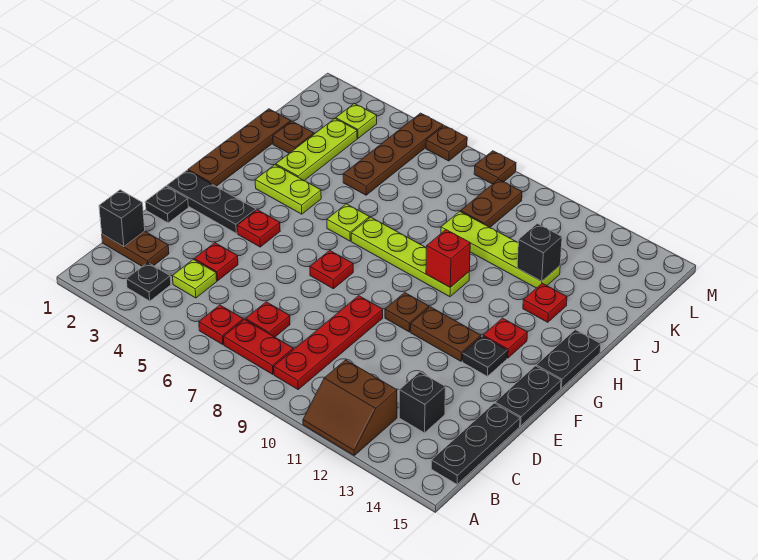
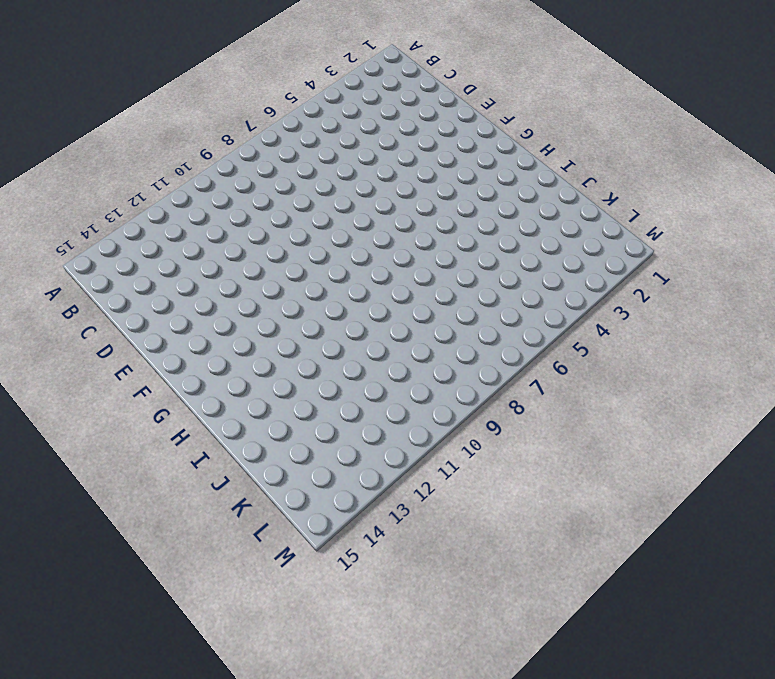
none -> brown slope A11:B12 level 1 top B
none -> black plate B3 level 1
none -> red plate B6 level 1
none -> red plate B7:B8 level 1

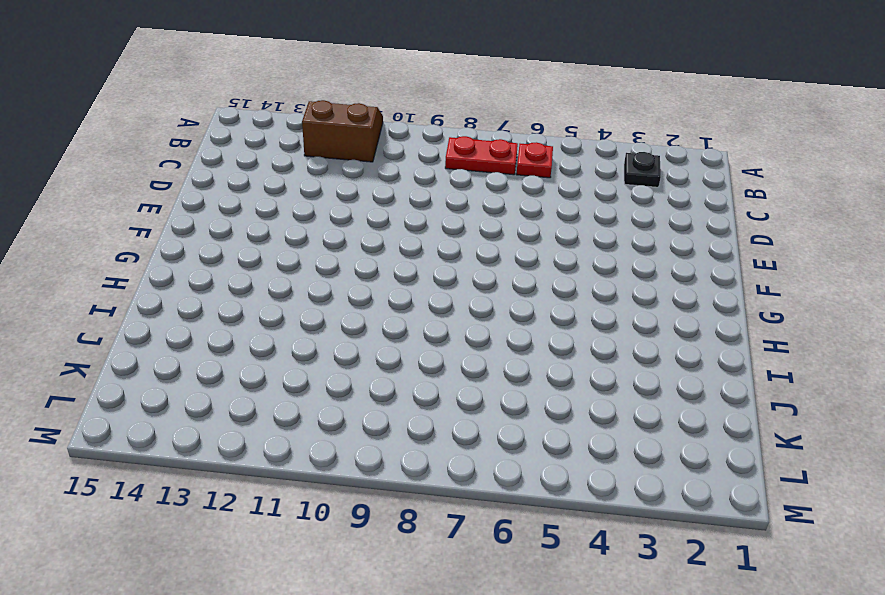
none -> red plate B9:E9 level 1
none -> black plate B15:D15 level 1
none -> brown plate C1:C2 level 1
none -> lime plate C4 level 1

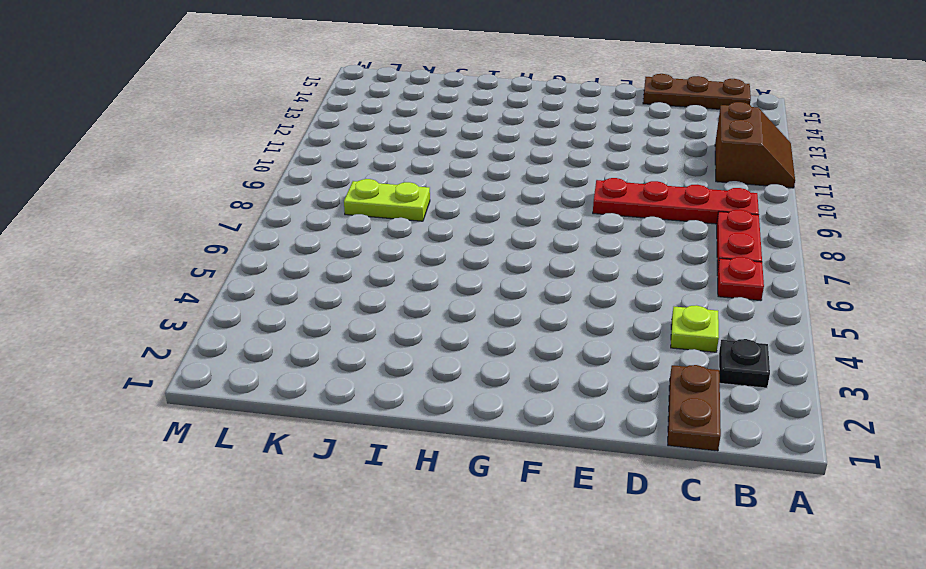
brown plate B15:D15 level 1 -> black plate B15:D15 level 1
lime plate J8:K8 level 1 -> lime plate H3:H4 level 1
none -> red plate C7 level 1
none -> black brick C13 level 1
none -> red plate D4 level 1
none -> black plate E1 level 1

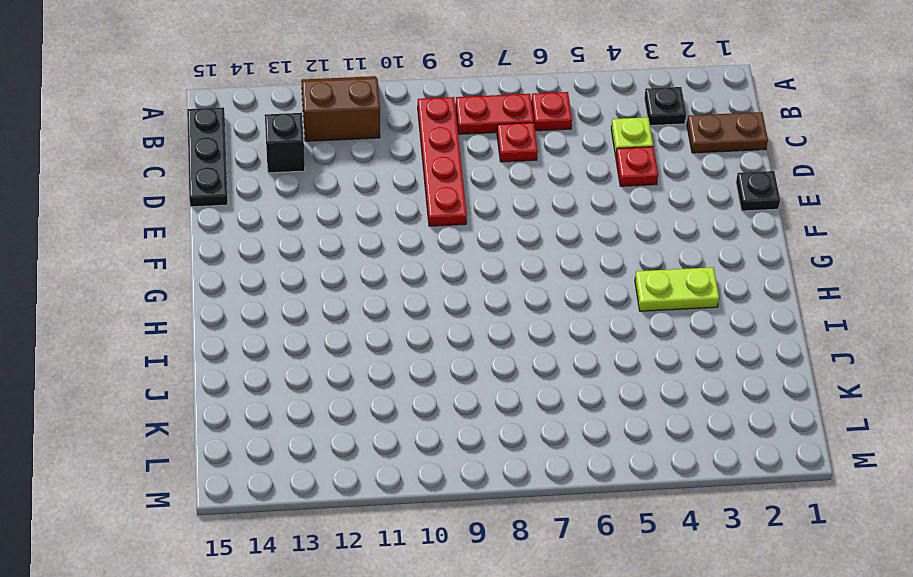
none -> black plate E15:F15 level 1
none -> black plate F1:F3 level 1
none -> red plate F4 level 1
none -> red plate F7 level 1

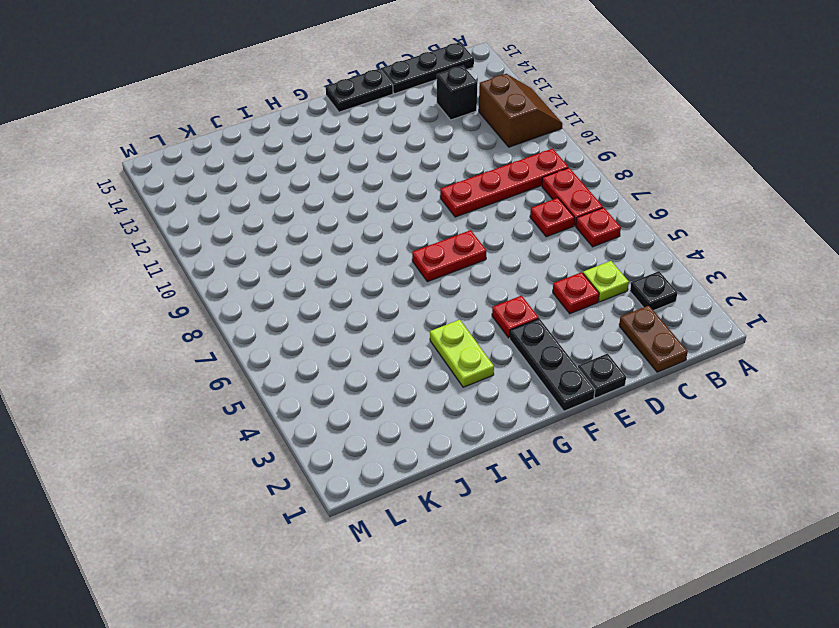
red plate F7:G7 level 1 -> red plate F7 level 1
none -> brown plate F10 level 1
none -> brown plate F11:F12 level 1
none -> black plate F13 level 1
none -> brown plate G1:J1 level 1

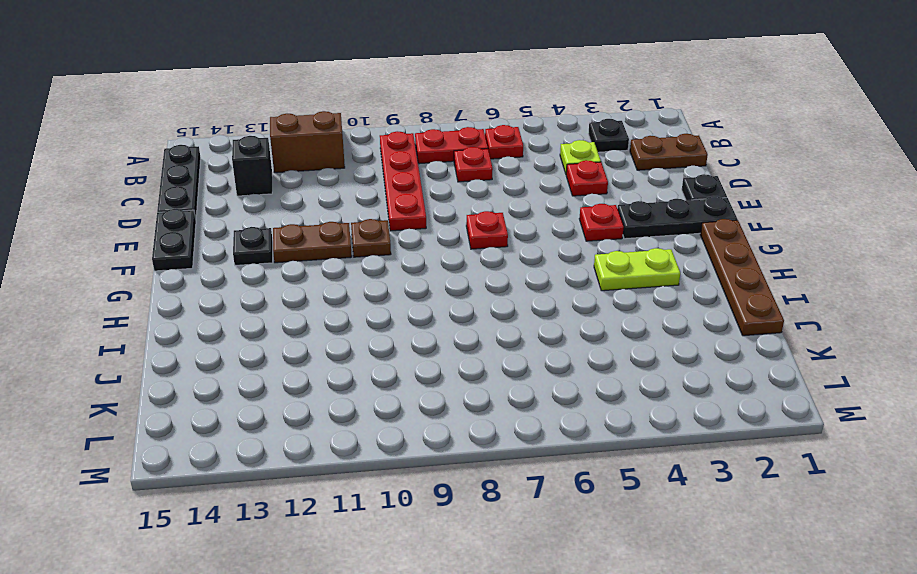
none -> red plate G13 level 1
none -> black plate G15:H15 level 1
none -> lime plate H6 level 1
none -> lime plate H7:H10 level 1

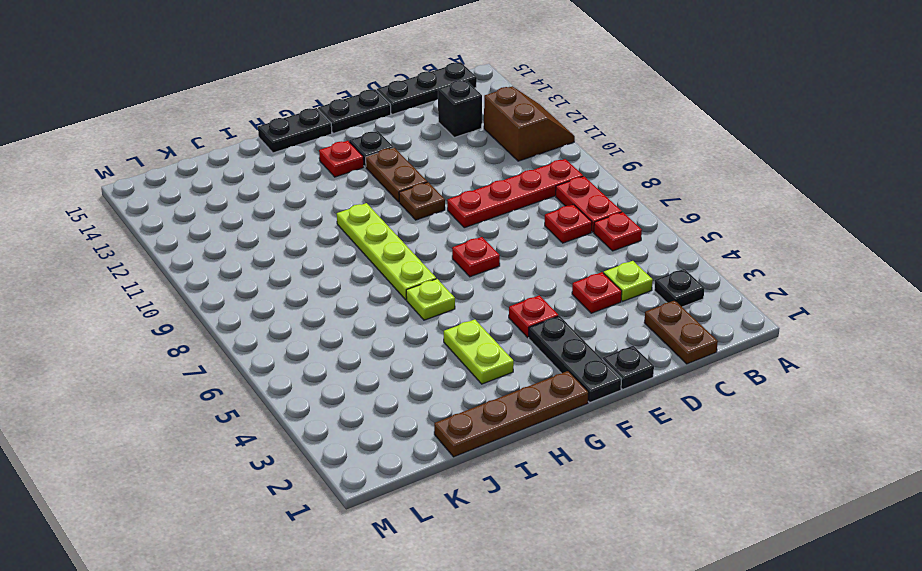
none -> lime plate I3:K3 level 1
none -> red plate I13 level 1
none -> brown plate J2 level 1
none -> brown plate J5:M5 level 1

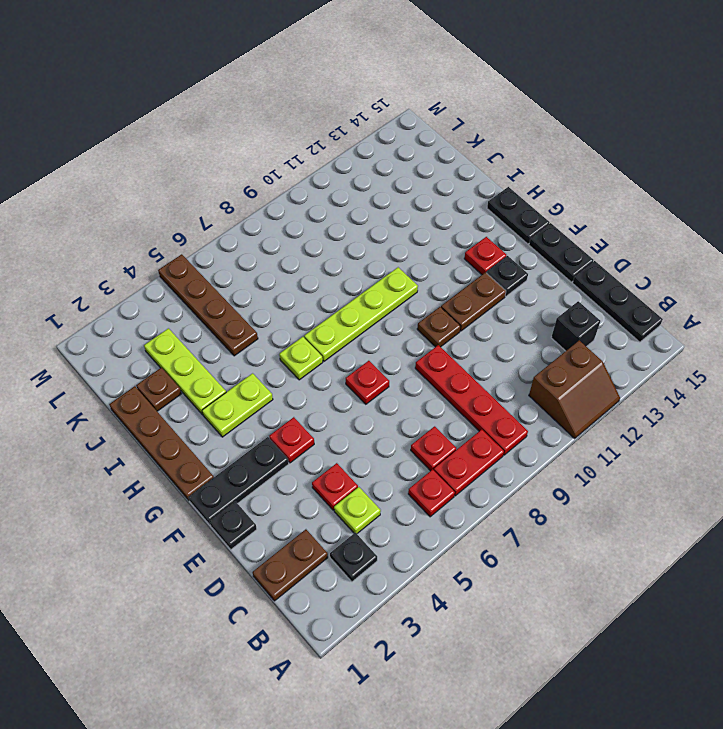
none -> red plate I13 level 1
none -> lime plate J9:J12 level 1
none -> brown plate K9:L9 level 1
none -> lime plate L3 level 1

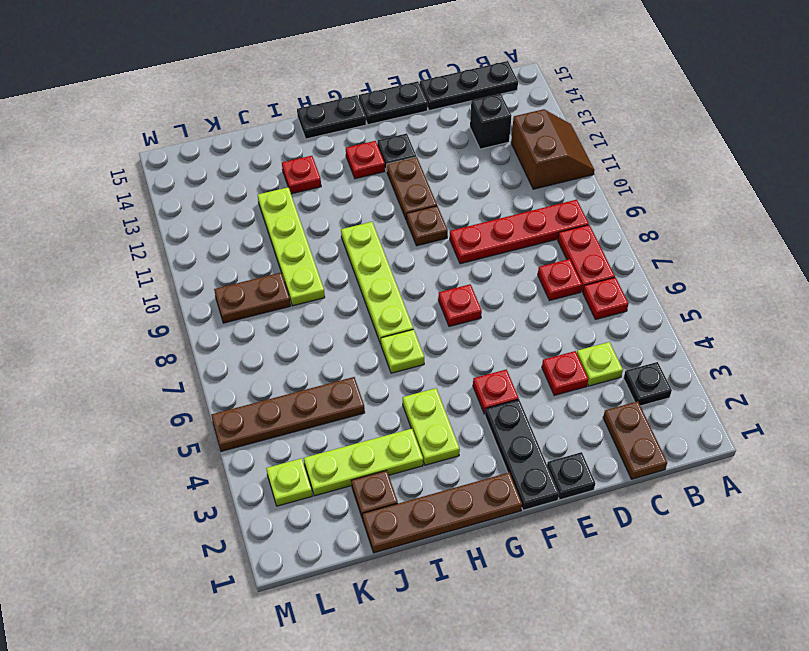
none -> brown plate M6 level 1
none -> brown plate M8 level 1
none -> black brick C1 level 2
none -> red brick H10 level 2

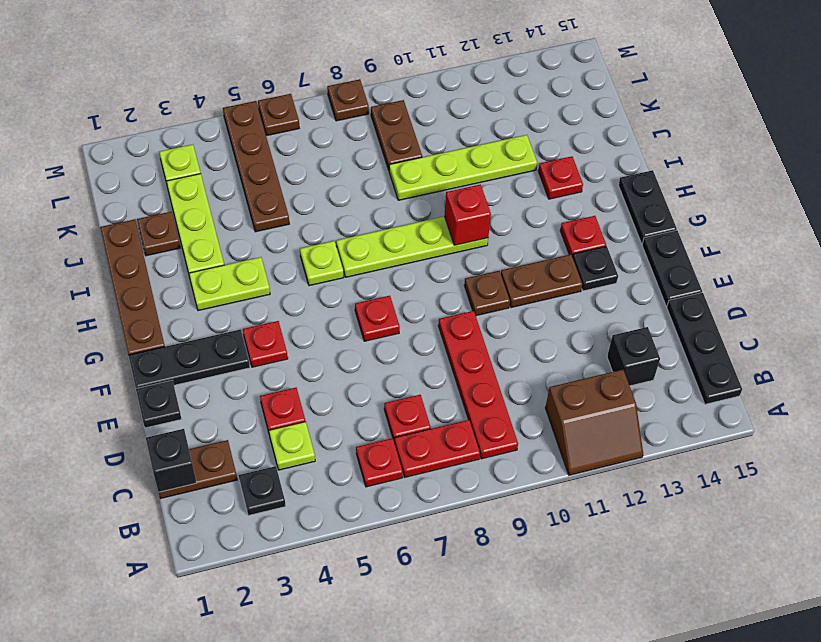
none -> black brick J12 level 2

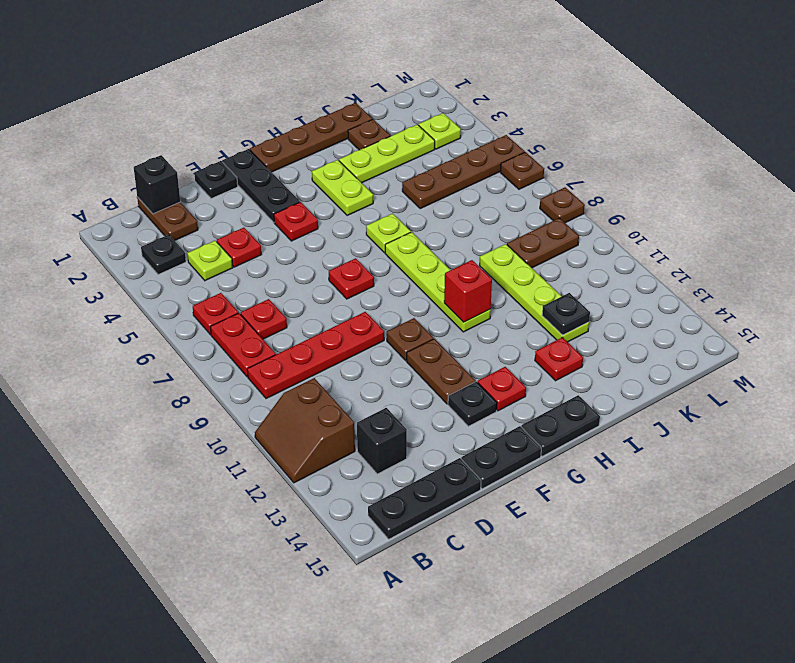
black plate J12 level 2 -> black brick J12 level 2

